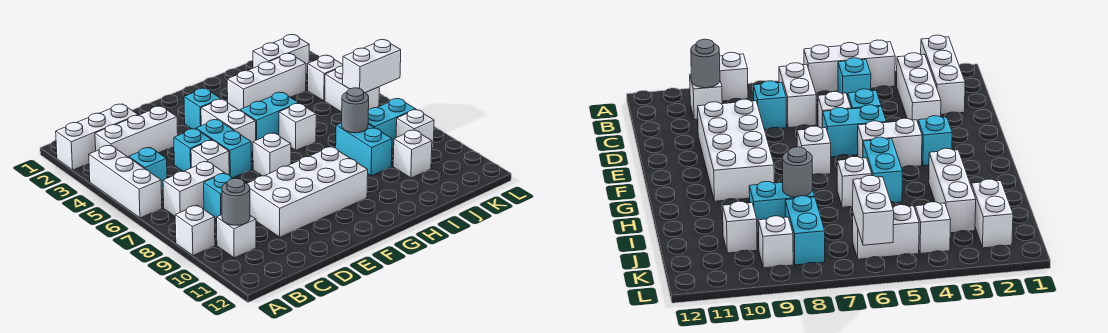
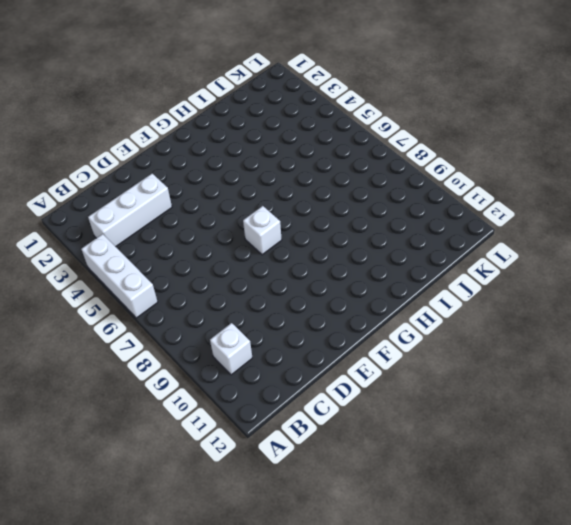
none -> white brick A2:C2 level 1
none -> white brick A9 level 1
none -> cyan brick B5 level 1

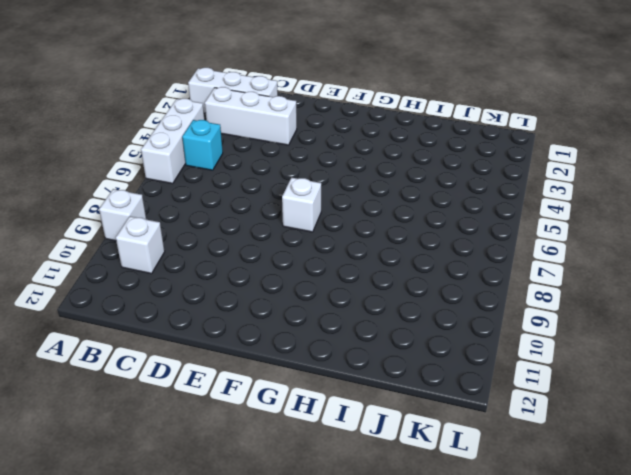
none -> white brick B7:C7 level 1
none -> cyan brick C8 level 1
none -> cyan brick D5 level 1

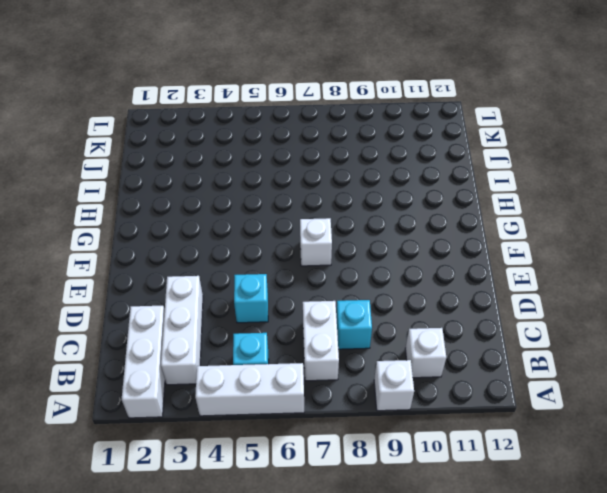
none -> white brick D6 level 1
none -> white brick D9:G10 level 1
none -> cyan brick E5:E6 level 1

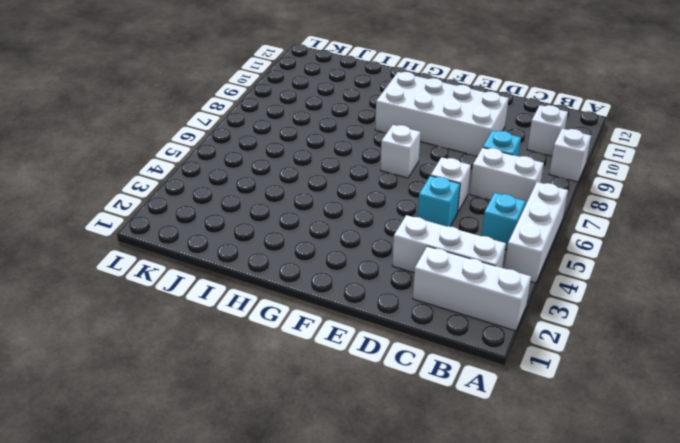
none -> cyan brick E5:E6 level 1
none -> cyan brick F3 level 1
none -> white brick F4:F5 level 1

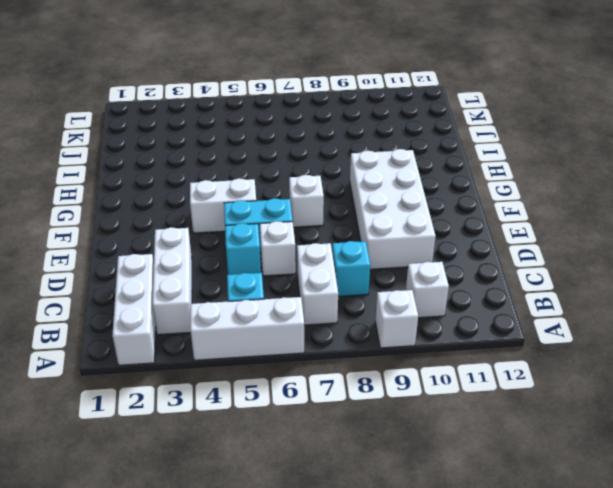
none -> cyan brick F3 level 1
none -> cyan brick G5:H5 level 1
none -> white brick H3:J3 level 1

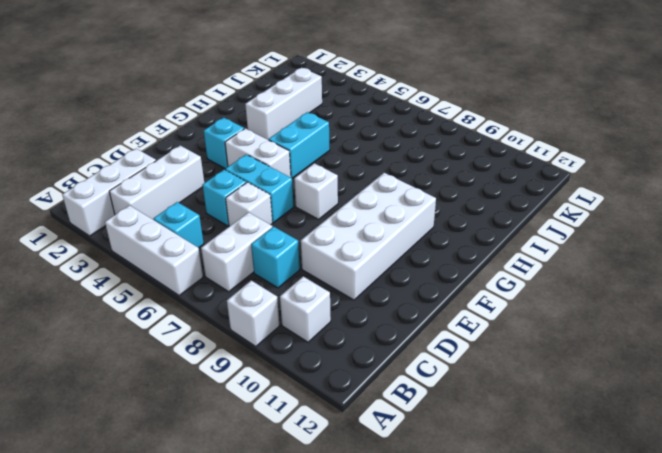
none -> white brick H6 level 1
none -> cyan brick I8:I9 level 1
none -> white brick J2:K2 level 1

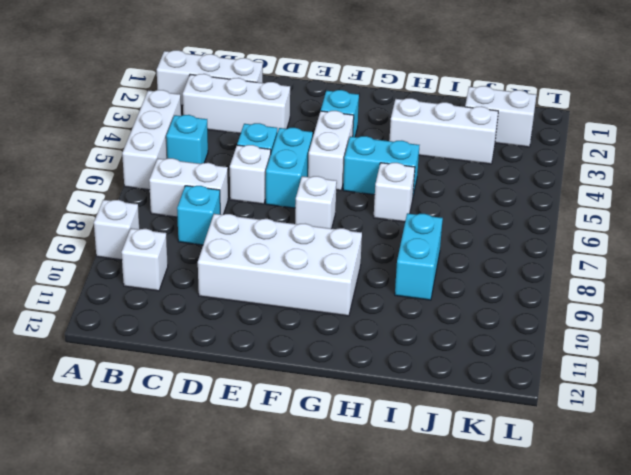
none -> cyan brick J8:K8 level 1
none -> white brick J10 level 1
none -> white brick K4 level 1

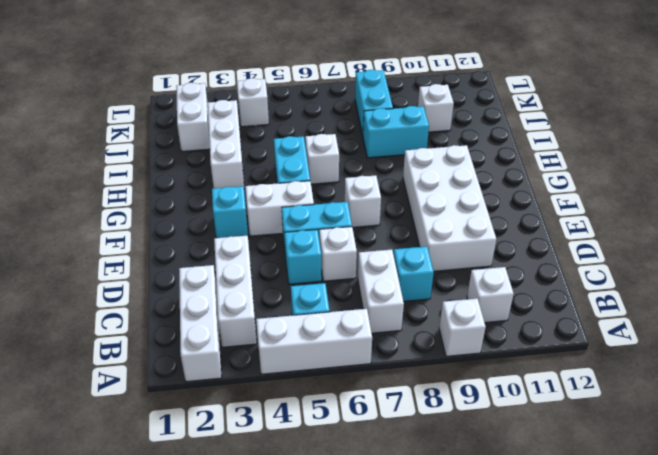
none -> white brick K5:K6 level 1
none -> white brick K9 level 1
none -> grey round brick B10 level 2

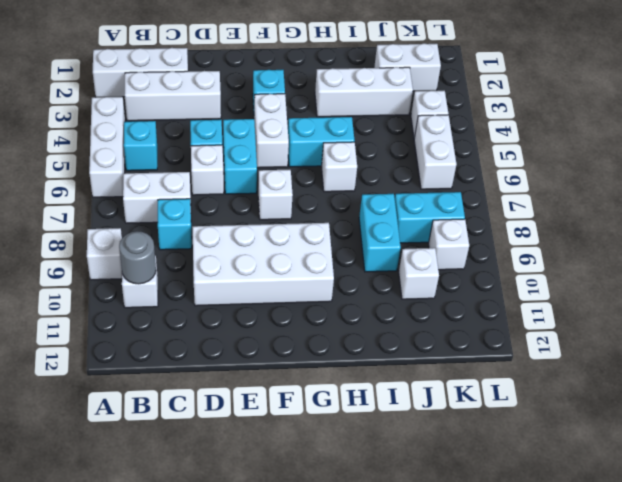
none -> grey round brick I8 level 2
none -> white brick K6:L6 level 2

